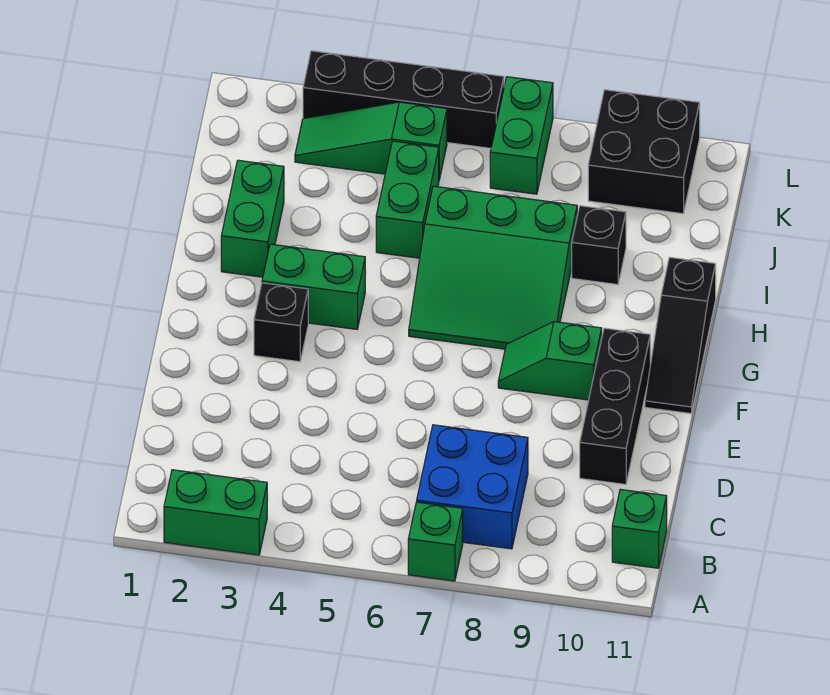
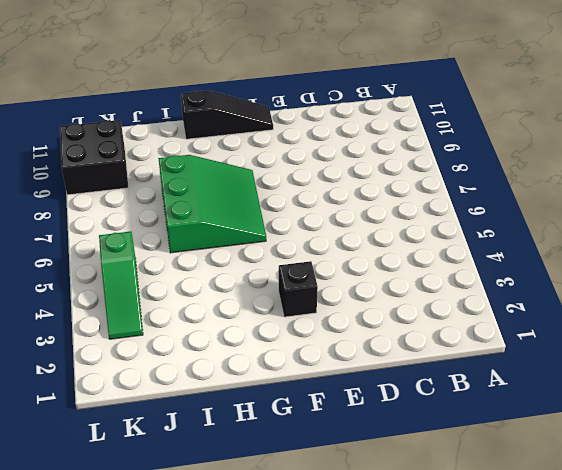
none -> green brick A2:A3 level 1
none -> green brick A7 level 1
none -> blue brick B7:C8 level 1

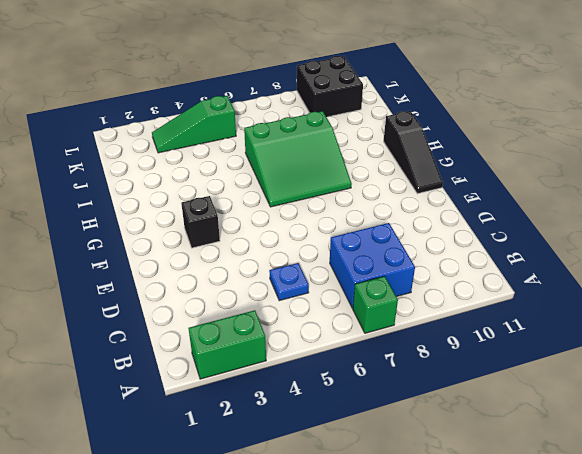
blue plate C5 level 1 -> none
none -> green brick B11 level 1
none -> black brick D10:F10 level 1
none -> green slope F8:F9 level 1 top 9

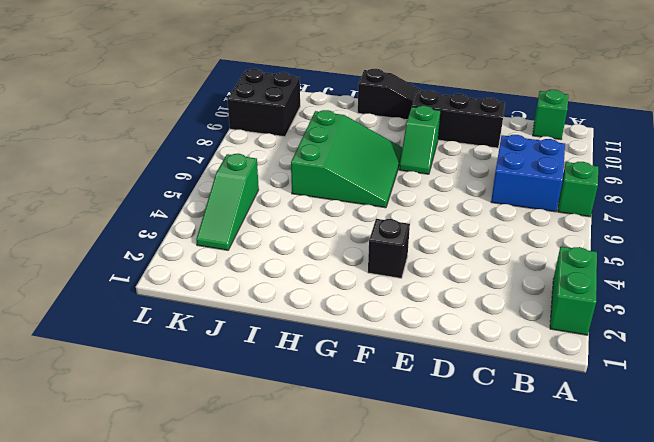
none -> green brick G3:G4 level 1
none -> green brick H2:I2 level 1
none -> green brick I5:J5 level 1

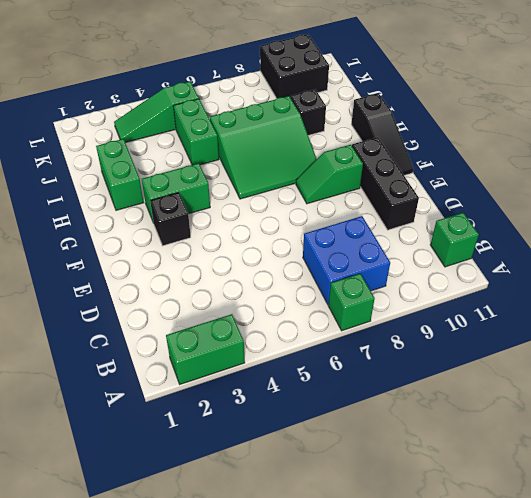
none -> green brick K7:L7 level 1
none -> black brick L3:L6 level 1

